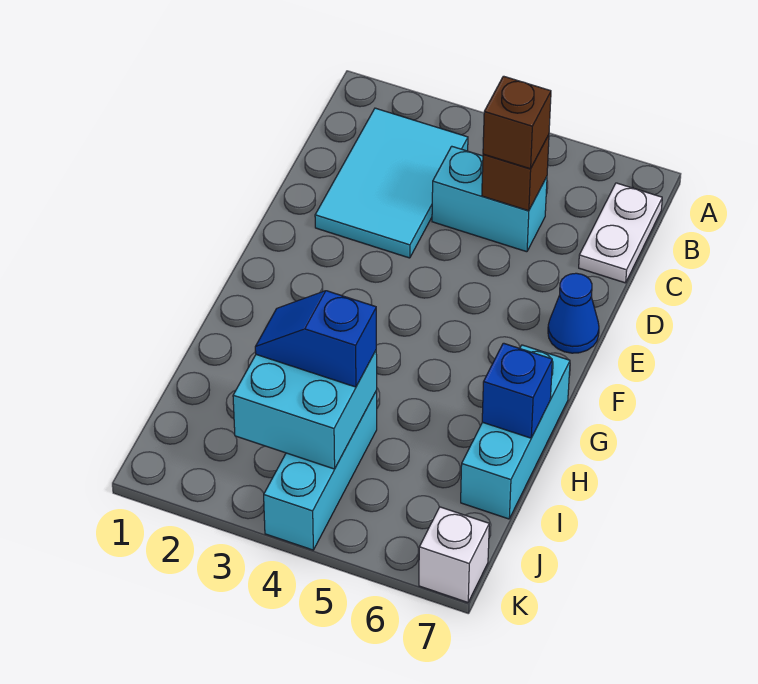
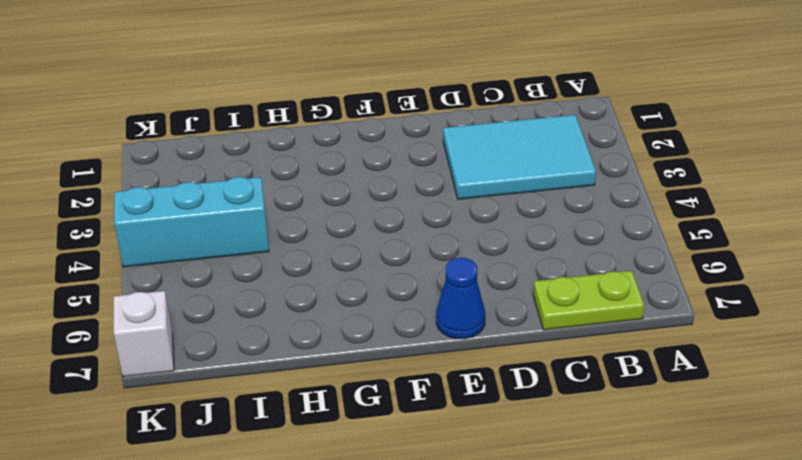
lime plate B7:C7 level 1 -> white plate B7:C7 level 1
none -> cyan brick C4:C5 level 1
none -> cyan brick G7:I7 level 1
none -> brown brick C5 level 2

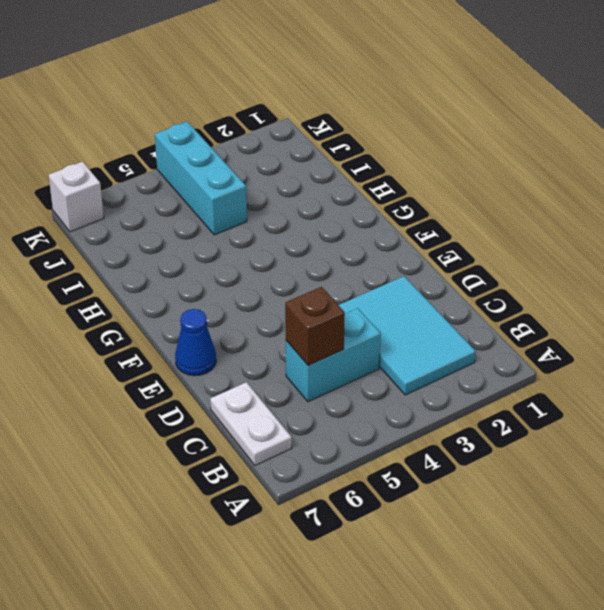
none -> cyan brick G7:I7 level 1
none -> blue brick H7 level 2
none -> cyan brick I3:J4 level 2

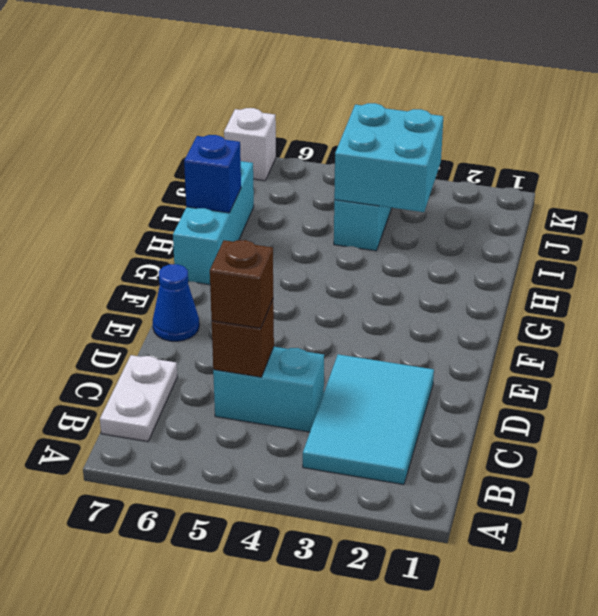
none -> blue slope I3:I4 level 3 top 4

